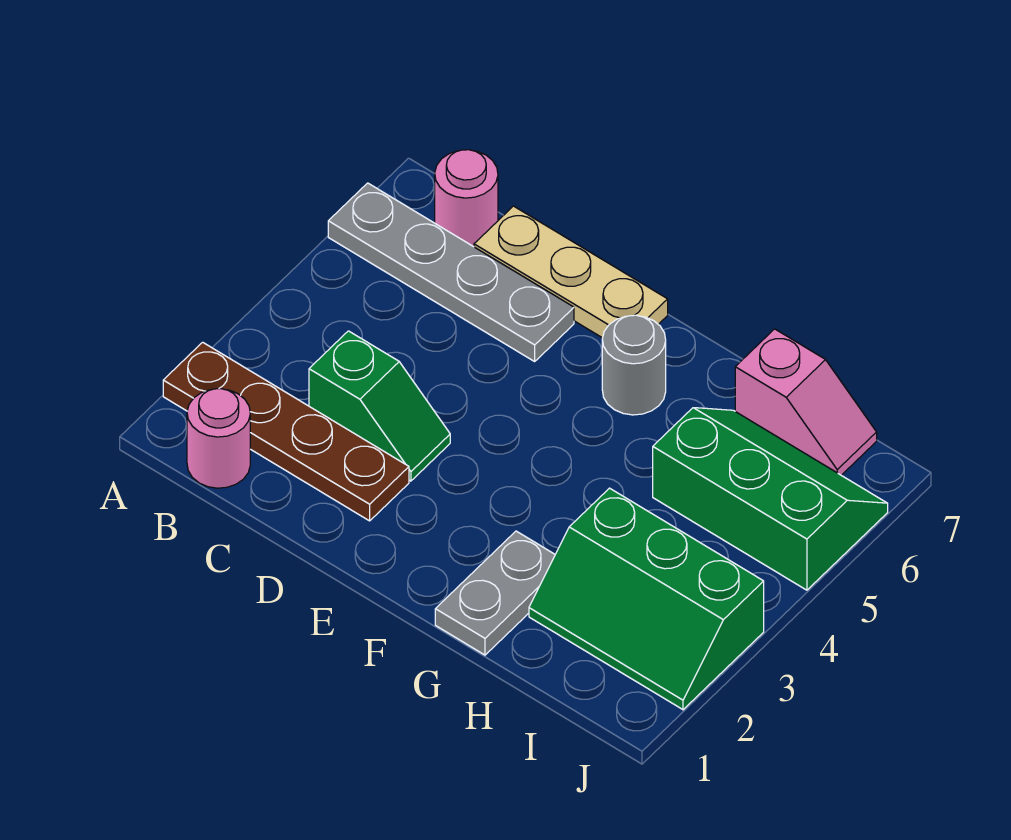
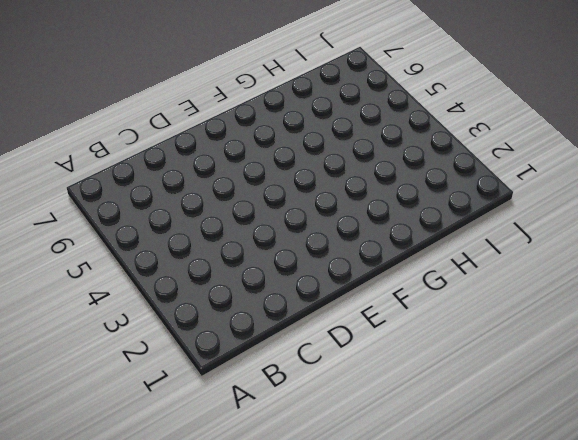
none -> brown plate A2:D2 level 1
none -> grey plate A6:D6 level 1

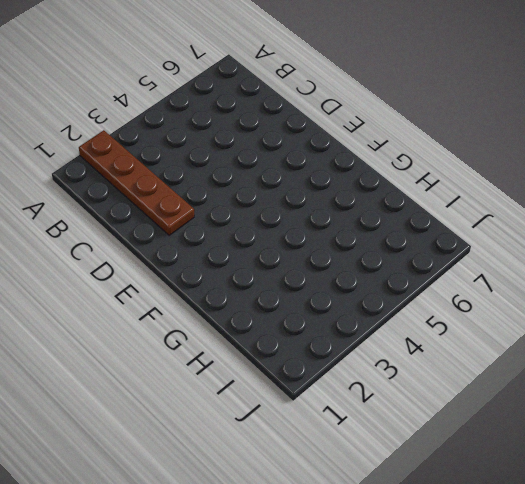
none -> grey plate A6:D6 level 1
none -> pink round brick B1 level 1

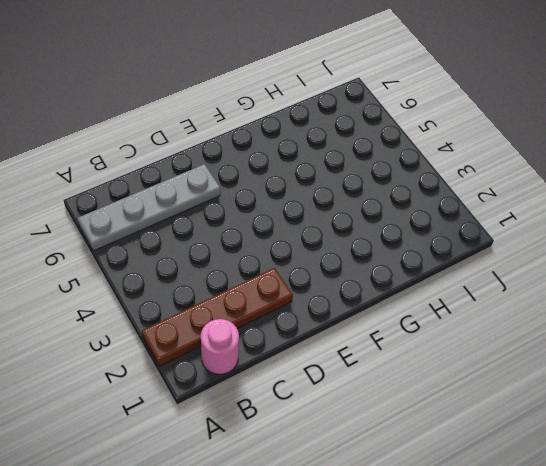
none -> pink round brick B7 level 1
none -> green slope C3:D3 level 1 top C

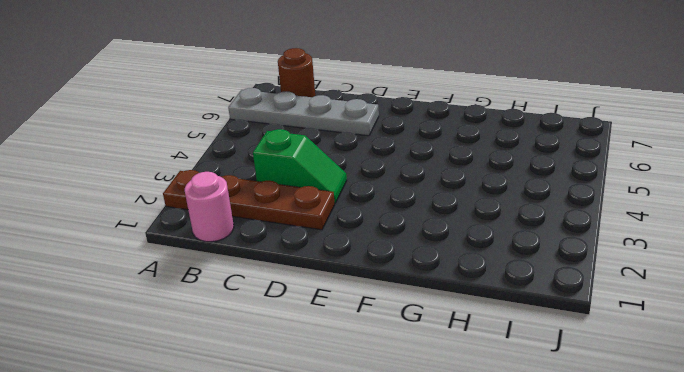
brown round brick B7 level 1 -> pink round brick B7 level 1
none -> tan plate C7:E7 level 1
none -> grey round brick F6 level 1

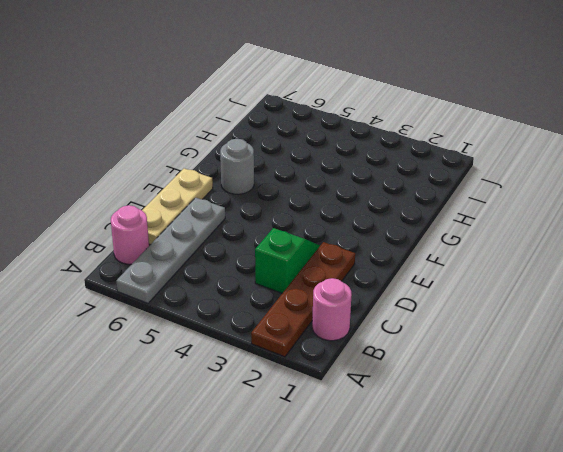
none -> grey plate G1:G2 level 1
none -> green slope H2:J3 level 1 top 3

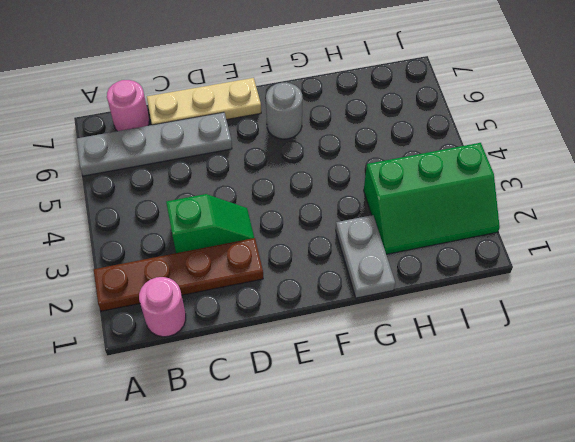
none -> green slope H5:J6 level 1 top 5
none -> pink slope H7:I7 level 1 top H

